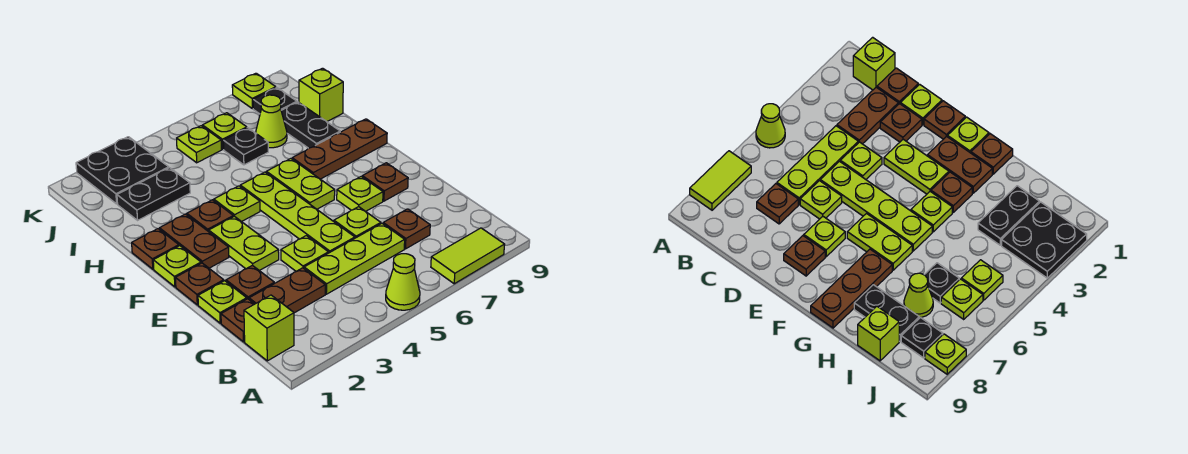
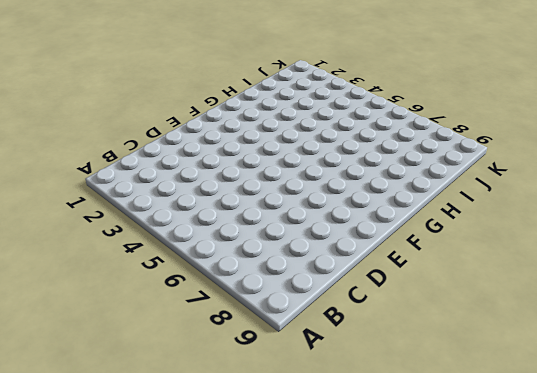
none -> lime cone A5 level 1
none -> lime tile A7:A8 level 1
none -> lime brick B1 level 1
none -> brown plate C1 level 1

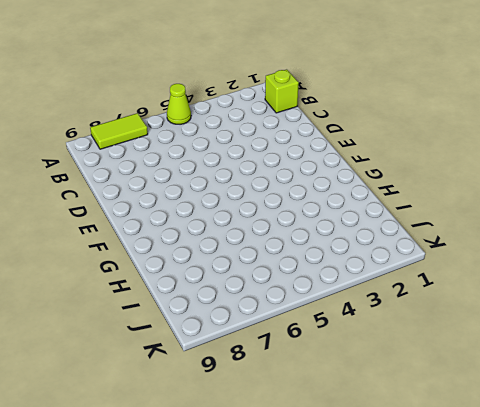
none -> brown plate C1 level 1
none -> brown plate C2:C3 level 1
none -> lime plate C4:C6 level 1
none -> brown plate C7 level 1

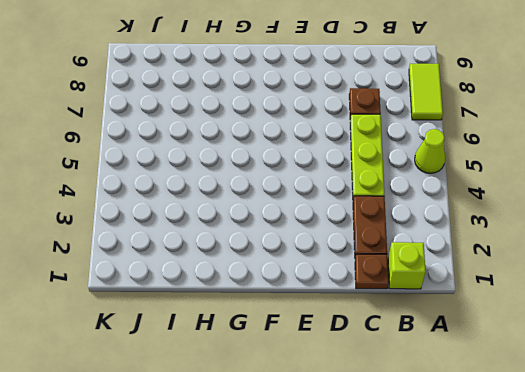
none -> lime plate D1 level 1
none -> brown plate D2 level 1
none -> lime plate D4 level 1
none -> lime plate D5:G5 level 1

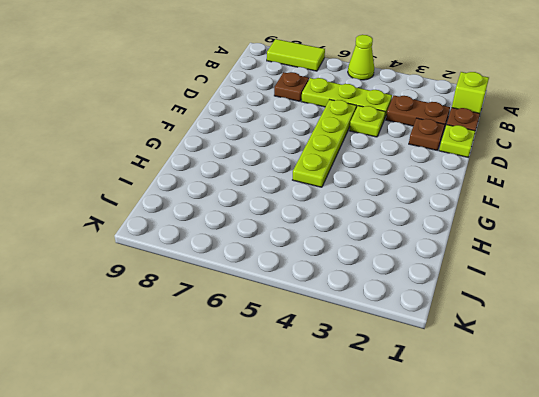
none -> lime plate D6 level 1
none -> brown plate E1 level 1
none -> lime plate E3:F3 level 1
none -> lime plate E7 level 1

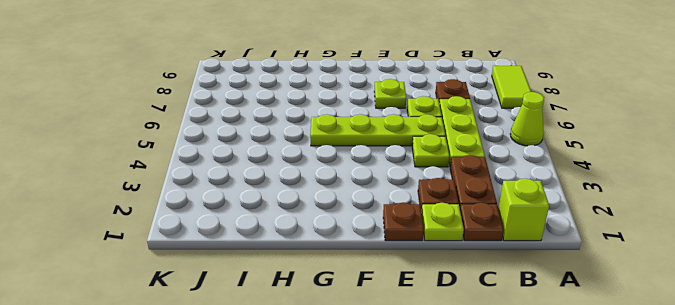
none -> lime plate E3:F3 level 1
none -> brown plate E8 level 1
none -> lime plate F1 level 1
none -> brown plate F2:G2 level 1

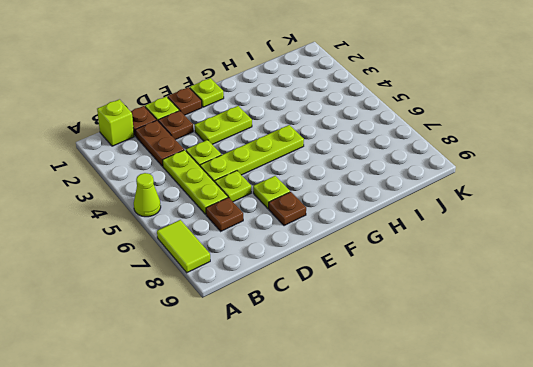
none -> brown plate F2:G2 level 1
none -> lime plate F6:G6 level 1
none -> brown plate G1 level 1
none -> brown plate G3 level 1

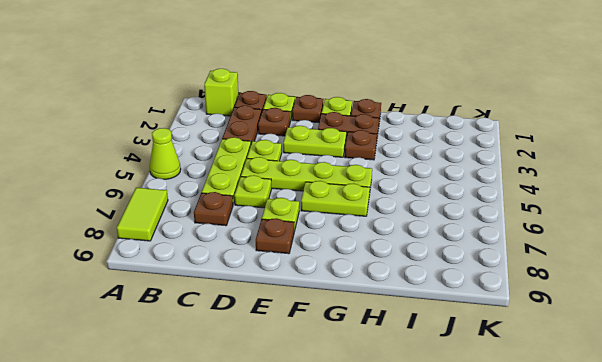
none -> lime plate G4 level 1
none -> brown plate G7:G9 level 1
none -> black plate H8:I8 level 1
none -> black plate I2:I3 level 1

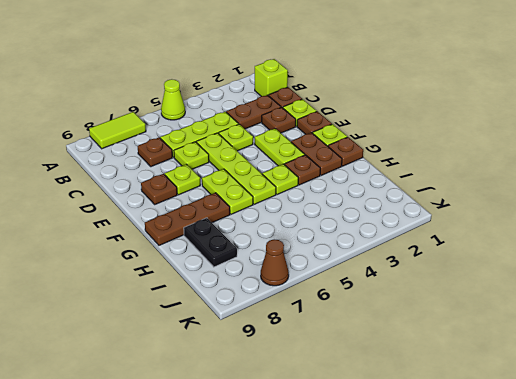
brown cone K7 level 1 -> none
none -> black plate I2:I3 level 1
none -> black plate I6 level 1
none -> lime cone I7 level 1
none -> lime brick I9 level 1

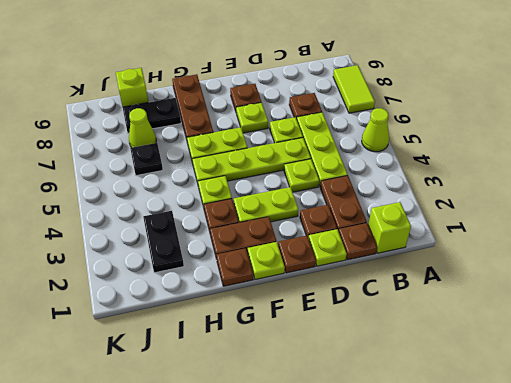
none -> black plate J2:K3 level 1
none -> lime plate J5 level 1
none -> lime plate J6 level 1
none -> black plate J8 level 1

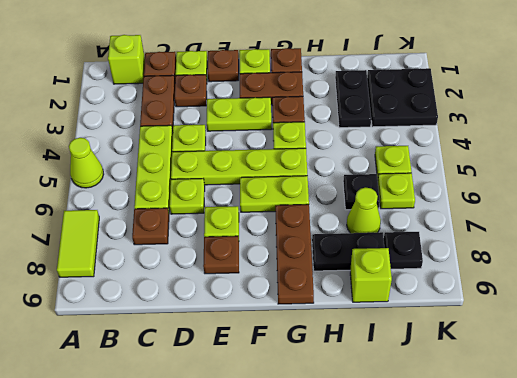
none -> lime plate K8 level 1

